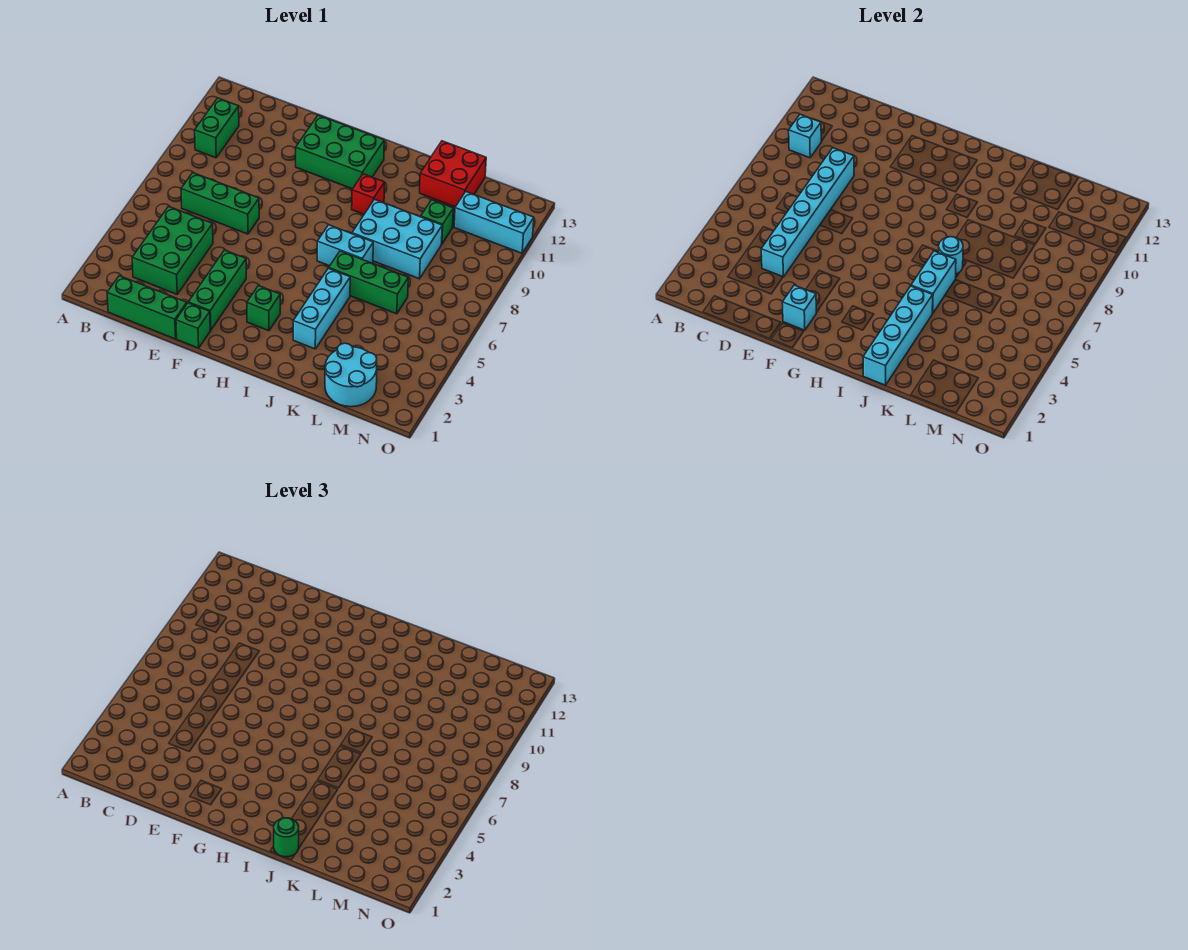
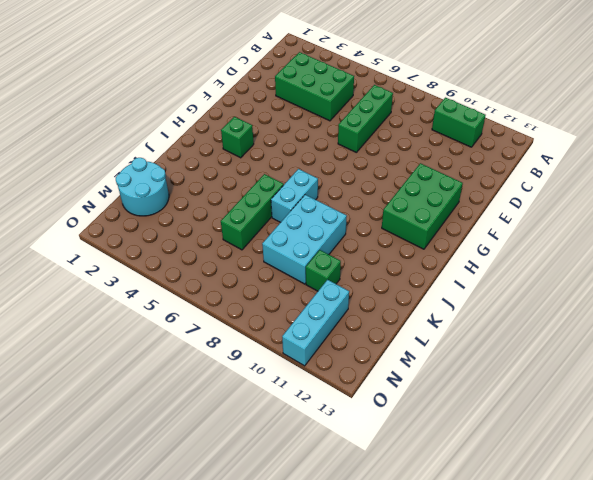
none -> green brick C1:E1 level 1
none -> green brick F1 level 1
none -> green brick F2:F4 level 1

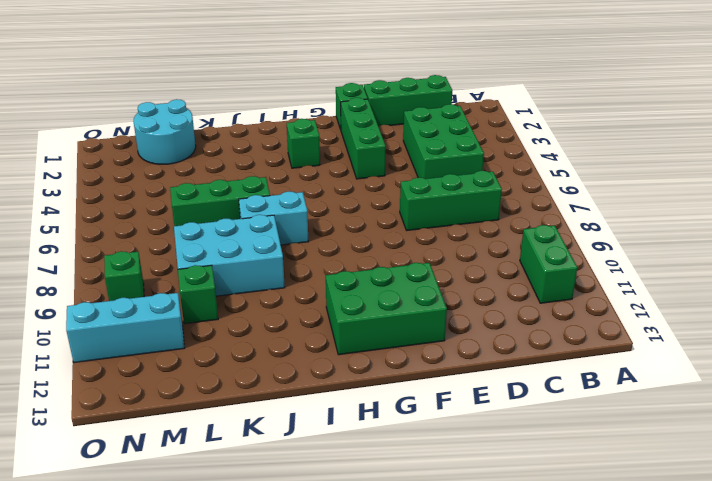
green brick N9 level 1 -> none
none -> red brick I10 level 1
none -> cyan brick J3:J5 level 1
none -> red brick K12:L13 level 1

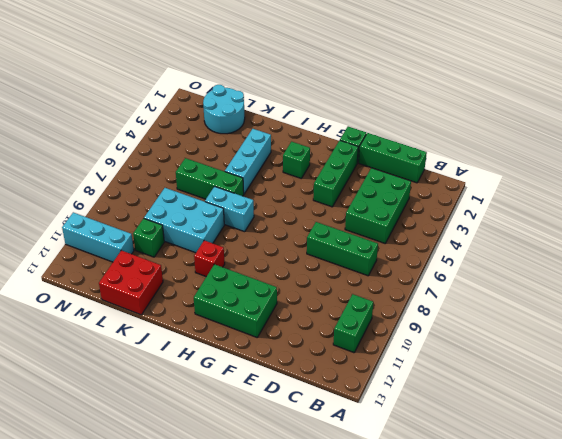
none -> cyan brick B10 level 2
none -> cyan brick D4:D9 level 2
none -> cyan brick F2 level 2

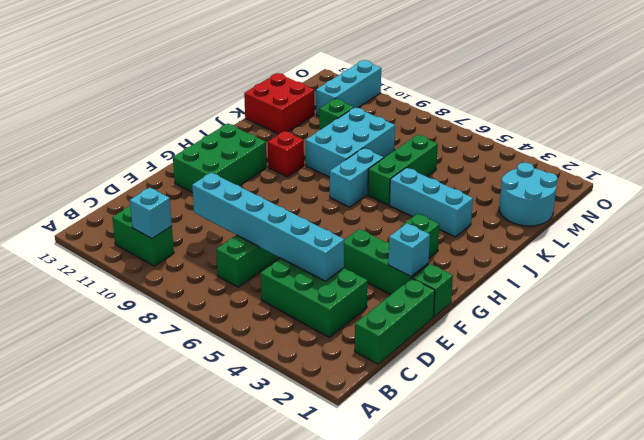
none -> cyan brick J1:J4 level 2
none -> cyan brick J5:J6 level 2
none -> cyan round brick J7 level 2

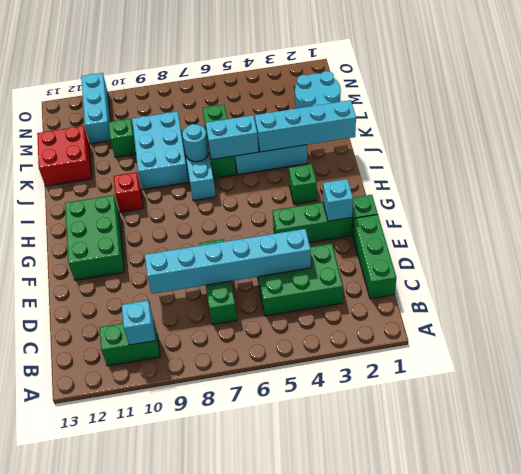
none -> green round brick J1 level 3

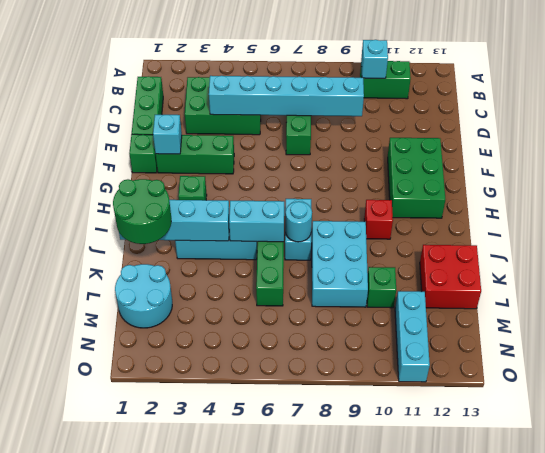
green round brick J1:K2 level 3 -> green round brick J1 level 3

